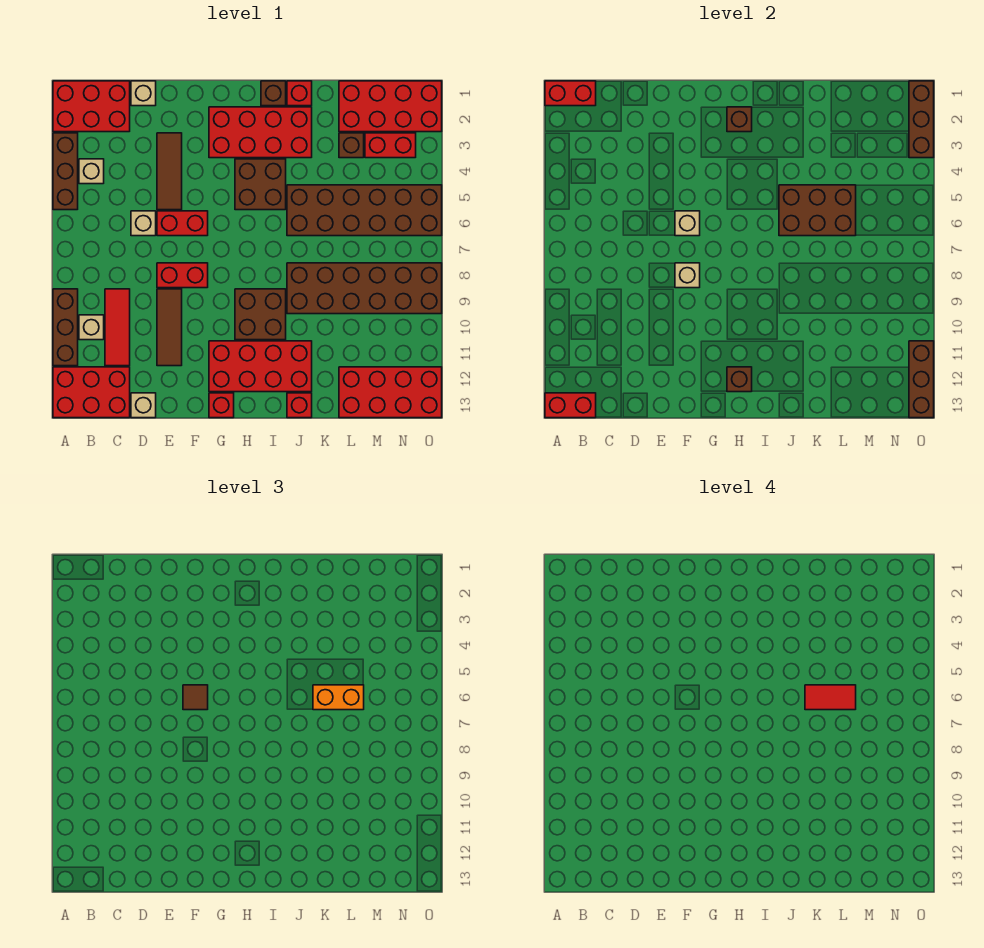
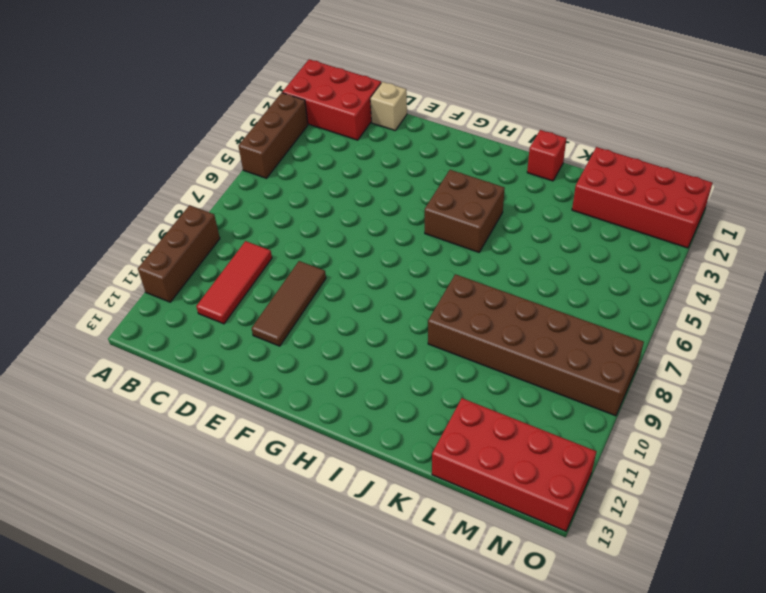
none -> red brick A12:C13 level 1
none -> tan brick B4 level 1
none -> tan brick B10 level 1
none -> tan brick D6 level 1

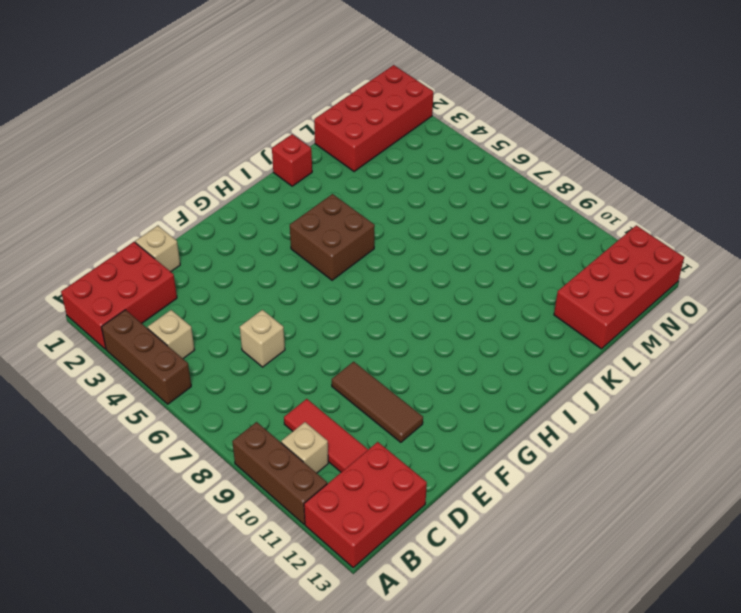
none -> tan brick D13 level 1
none -> brown tile E3:E5 level 1
none -> red brick E6:F6 level 1
none -> red brick E8:F8 level 1

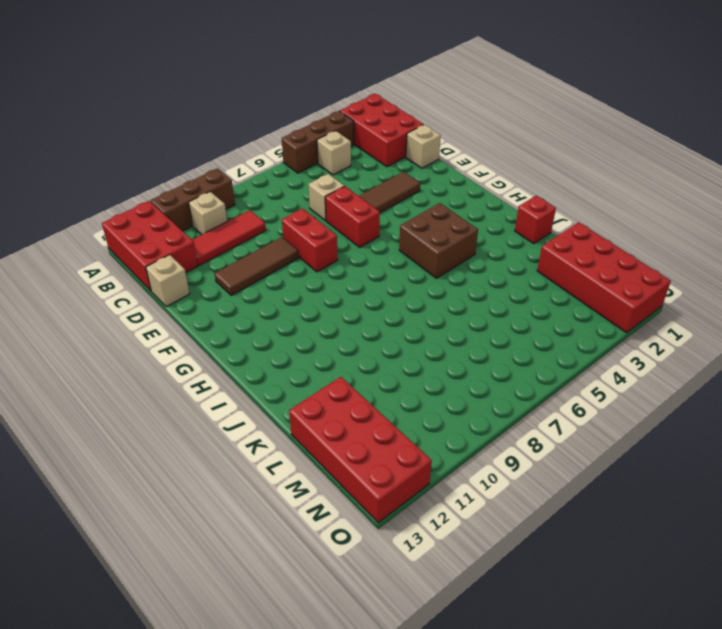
none -> red brick G2:J3 level 1
none -> red brick G11:J12 level 1
none -> red brick G13 level 1
none -> brown brick H9:I10 level 1

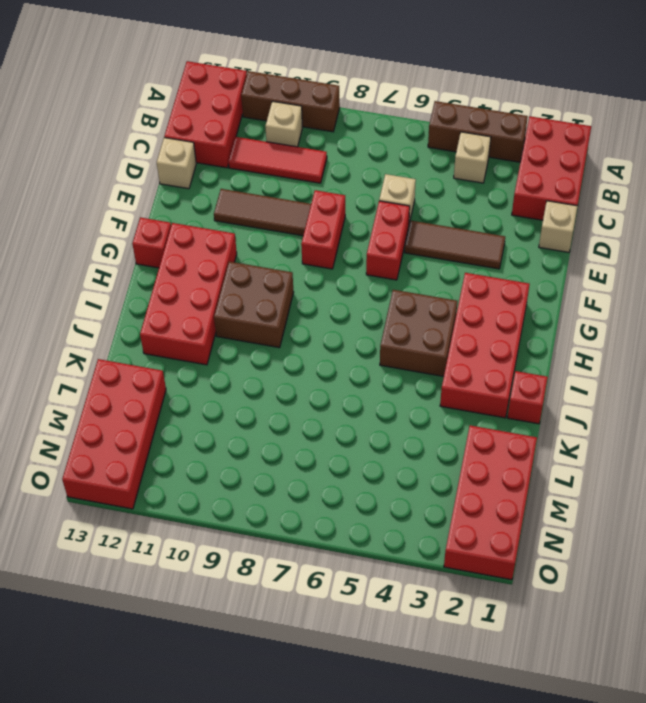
none -> brown brick I1 level 1
none -> brown brick J5:O6 level 1
none -> brown brick J8:O9 level 1
none -> red brick J13 level 1

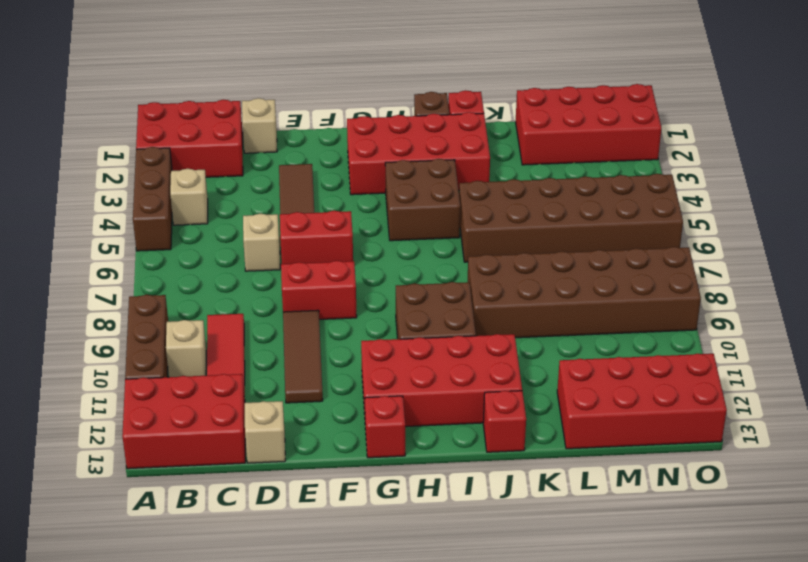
none -> brown brick L3 level 1
none -> red brick M3:N3 level 1
none -> red brick A1:B1 level 2
none -> red brick A13:B13 level 2

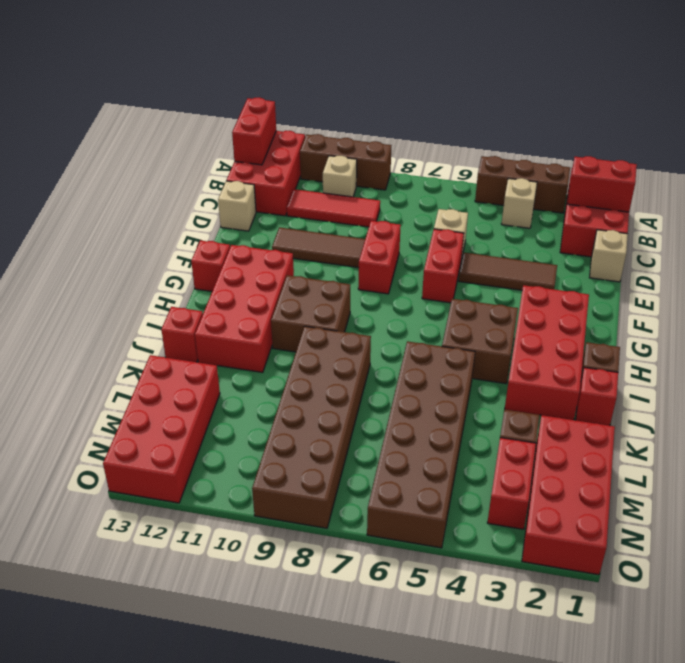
red brick B1:B2 level 2 -> red brick A1:B1 level 2
none -> tan brick F6 level 2
none -> tan brick F8 level 2
none -> brown brick H2 level 2
none -> brown brick H12 level 2

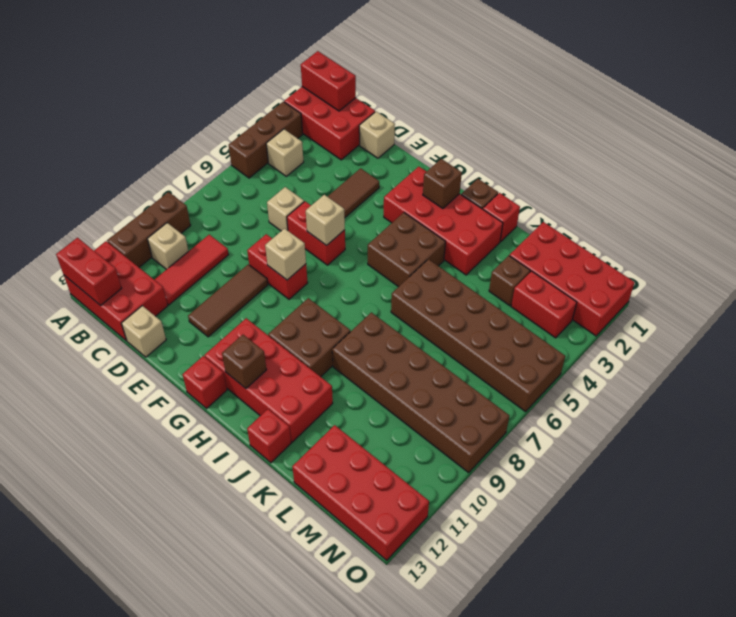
none -> brown brick J5:L6 level 2
none -> brown brick O1:O3 level 2
none -> brown brick O11:O13 level 2
none -> brown tile F6 level 3

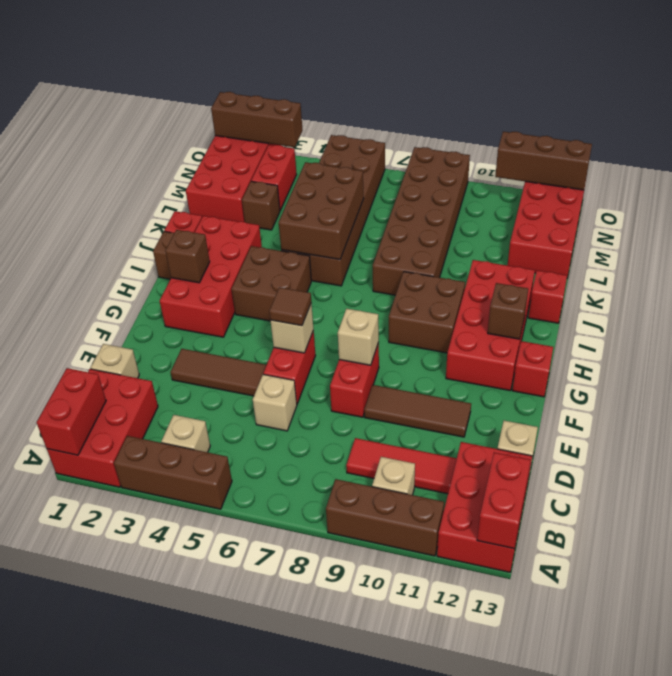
none -> orange brick K6:L6 level 3
none -> red tile K6:L6 level 4

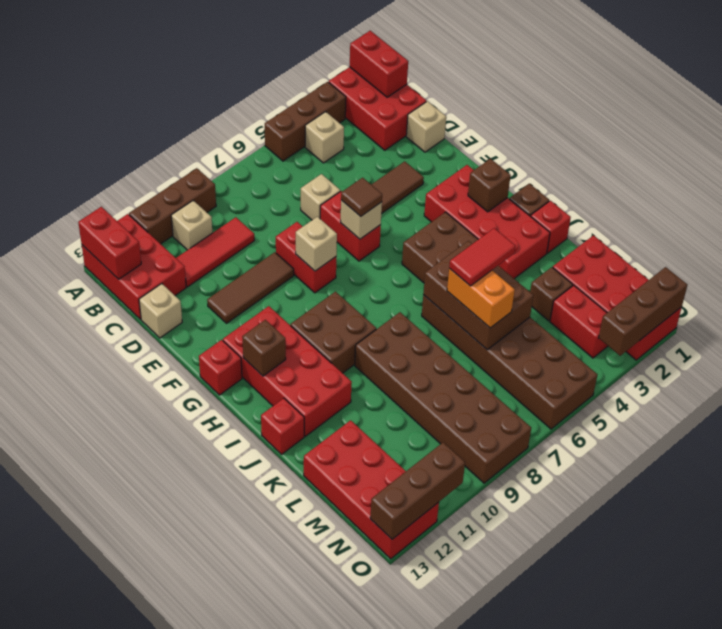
red tile K5:K6 level 4 -> red tile K6:L6 level 4

